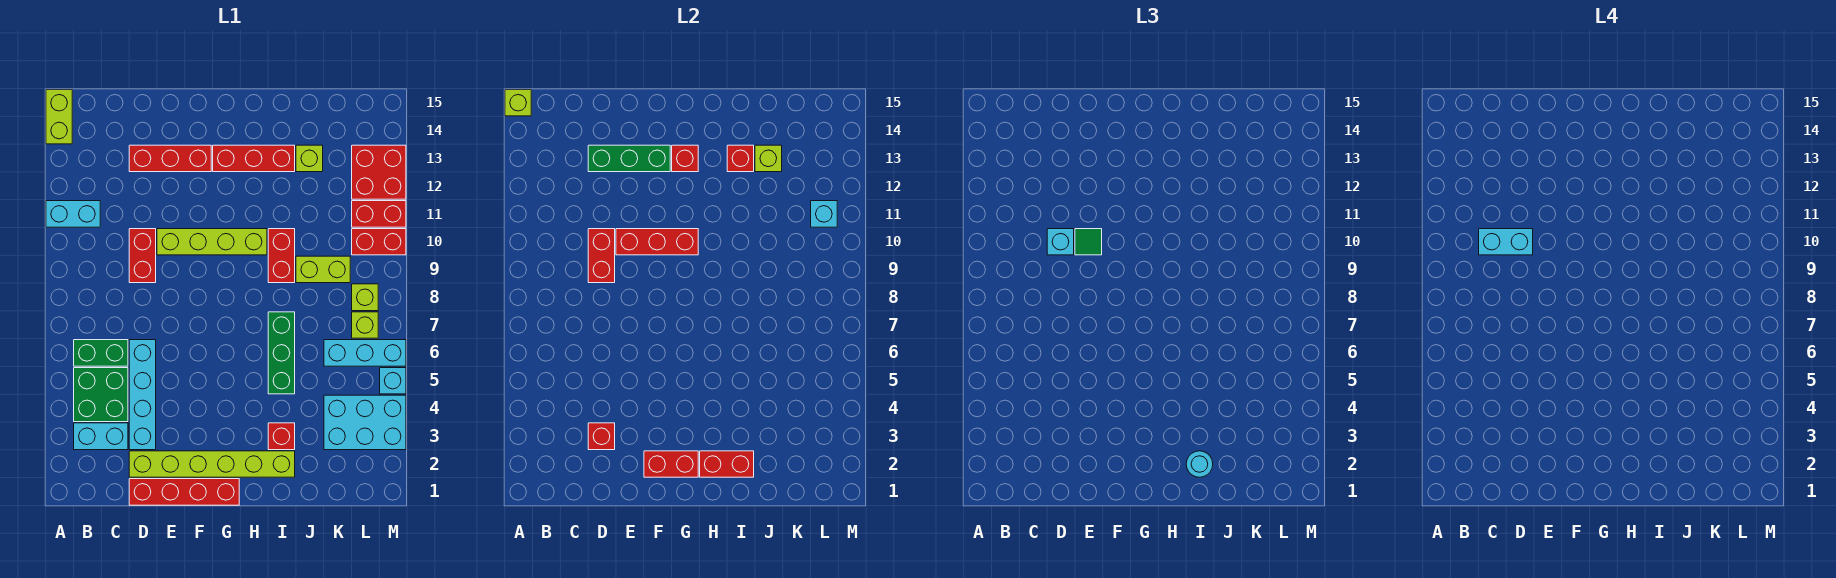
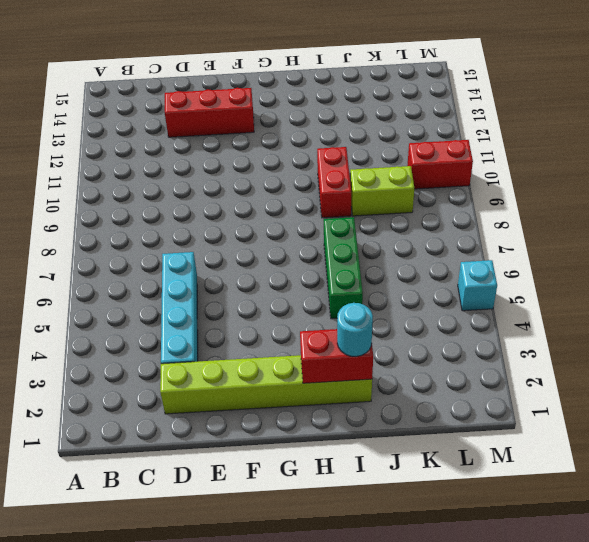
none -> cyan brick A11:B11 level 1
none -> lime brick A14:A15 level 1
none -> cyan brick B3:C3 level 1
none -> green brick B4:C5 level 1

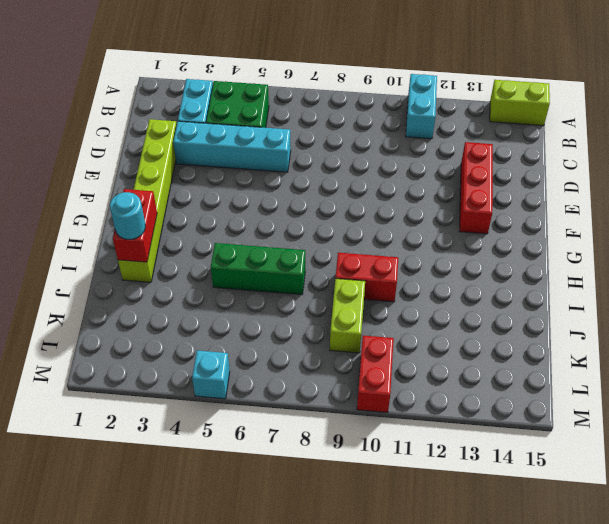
none -> green brick B6:C6 level 1
none -> red brick D1:G1 level 1
none -> red brick D9:D10 level 1
none -> lime brick E10:H10 level 1

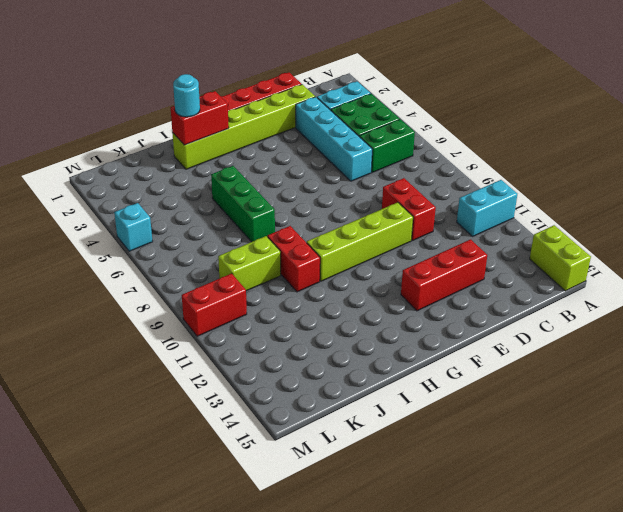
none -> red brick G13:I13 level 1
none -> red brick I3 level 1
none -> lime brick J13 level 1
none -> cyan brick K3:M4 level 1

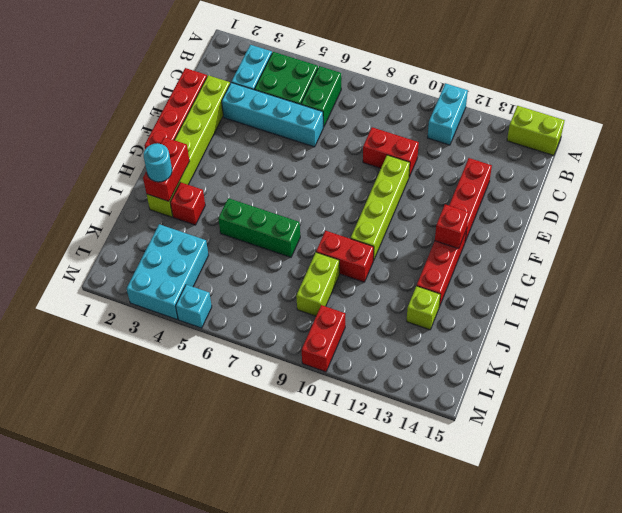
none -> cyan brick K6:M6 level 1
none -> lime brick L7 level 1
none -> lime brick L8 level 1
none -> red brick L11:M11 level 1

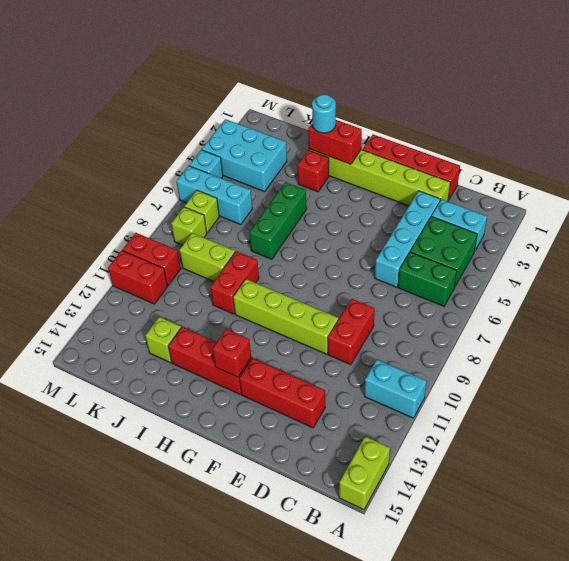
none -> red brick L12:M13 level 1
none -> lime brick A15 level 2
none -> red brick D3 level 2
none -> red brick D9:D10 level 2

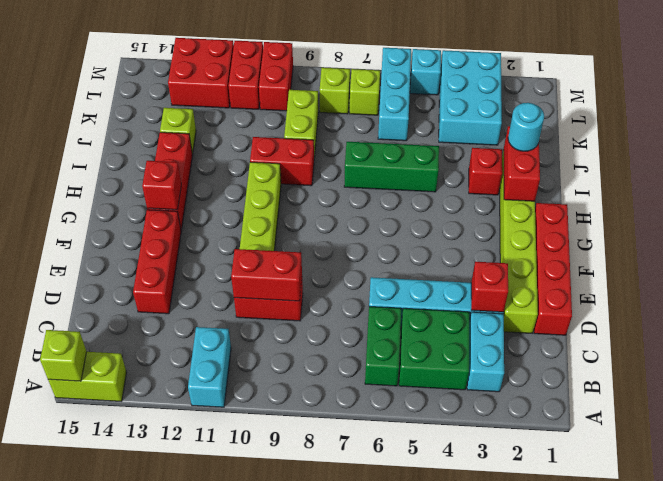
none -> green brick D13:F13 level 2
none -> red brick E10:G10 level 2
none -> red brick F2:G2 level 2
none -> red brick I13 level 2

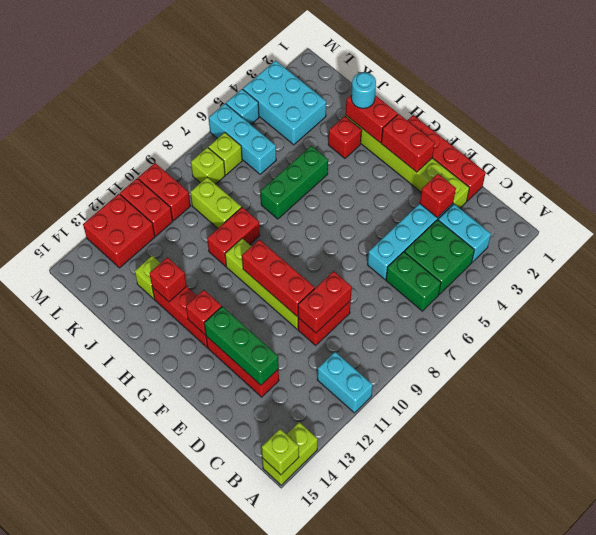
none -> lime brick J13 level 2
none -> cyan brick L11 level 2
none -> cyan brick D10 level 3
none -> green tile E10 level 3

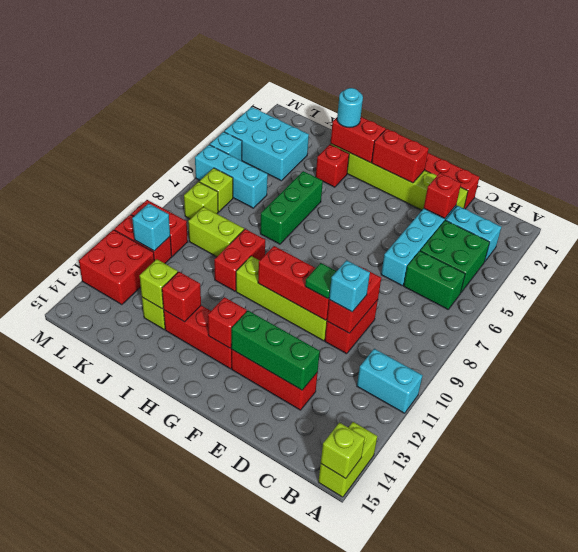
none -> cyan brick C10:D10 level 4

